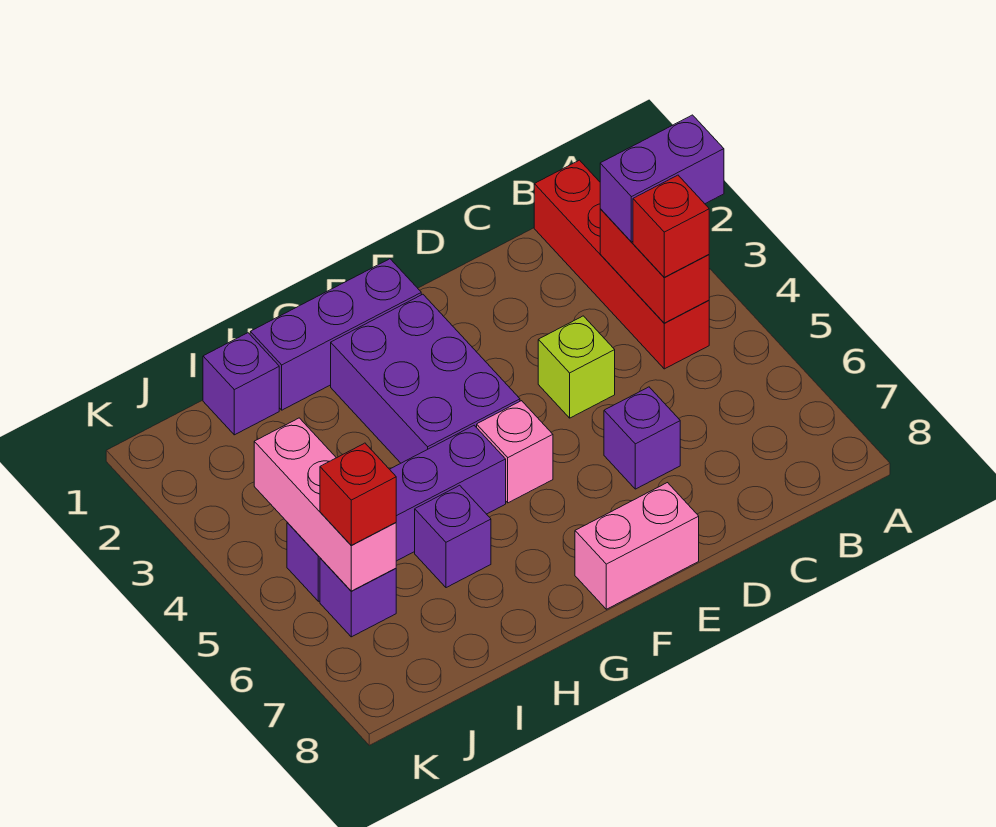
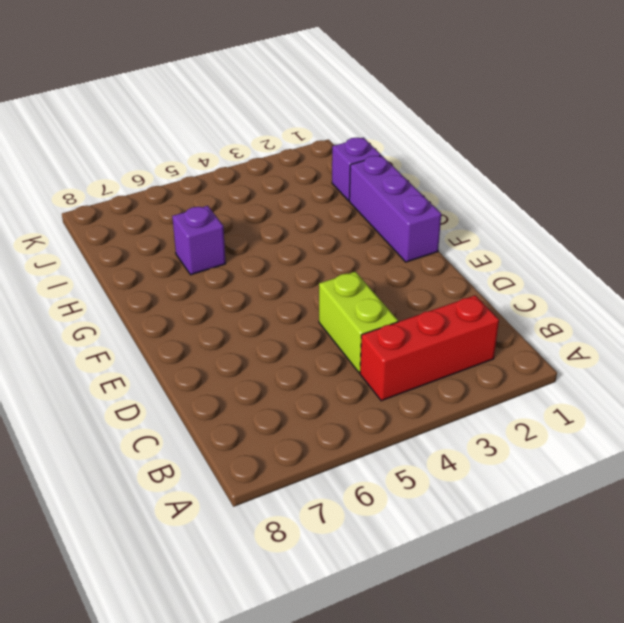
red brick B2:B4 level 1 -> red brick B1:B4 level 1
lime brick C4:D4 level 1 -> lime brick D4 level 1
none -> purple brick D6 level 1
none -> pink brick E8:F8 level 1
none -> purple brick F2:G4 level 1

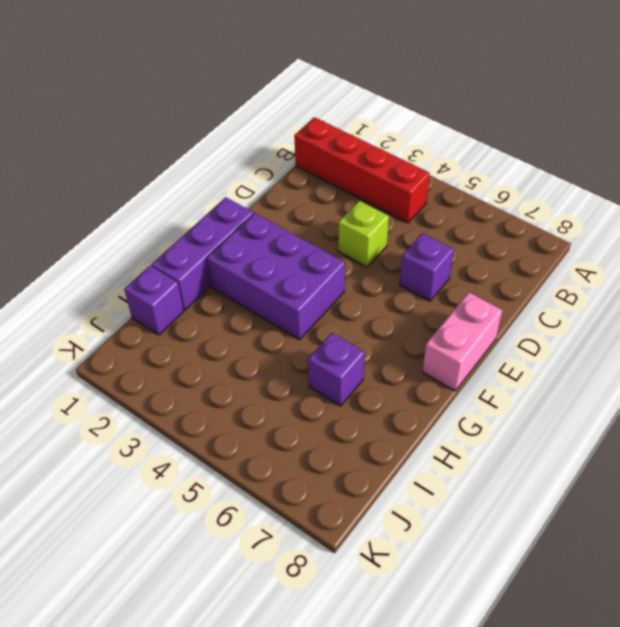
none -> pink brick F5 level 1
none -> purple brick G5:J5 level 1
none -> purple brick J6 level 1

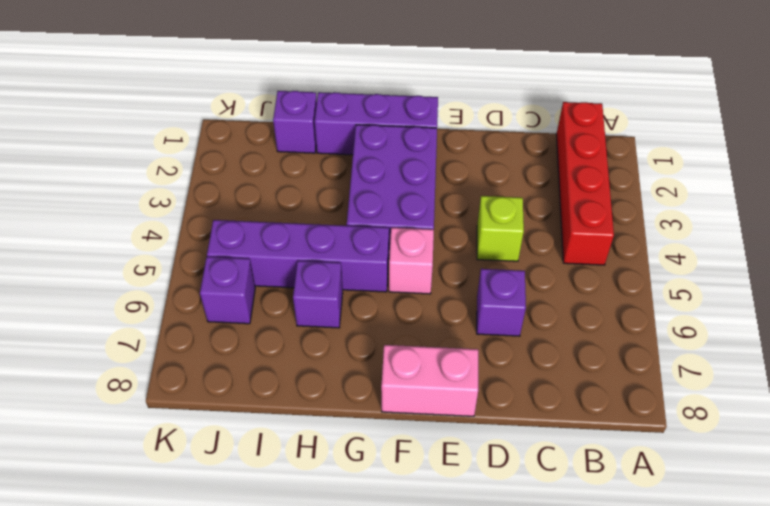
none -> red brick B3:B4 level 2
none -> pink brick J4:J6 level 2
none -> purple brick A3:B3 level 3

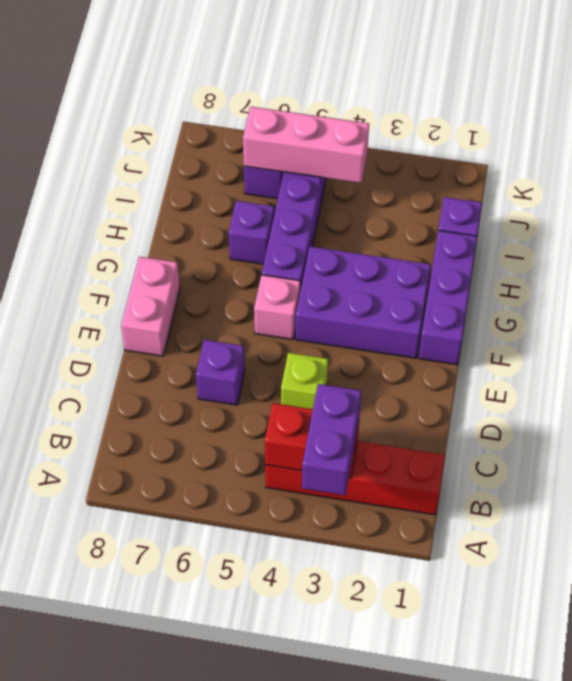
none -> red brick B4 level 3
none -> red brick J6 level 3

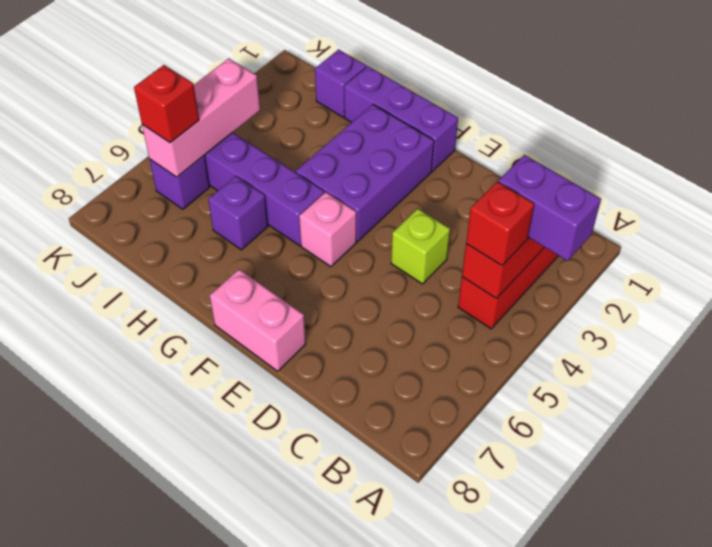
none -> purple brick D6 level 1

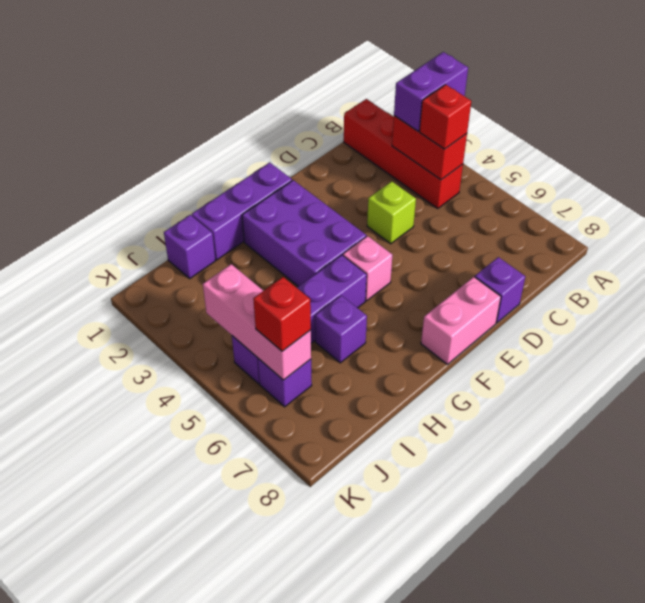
purple brick D8 level 1 -> purple brick D6 level 1

